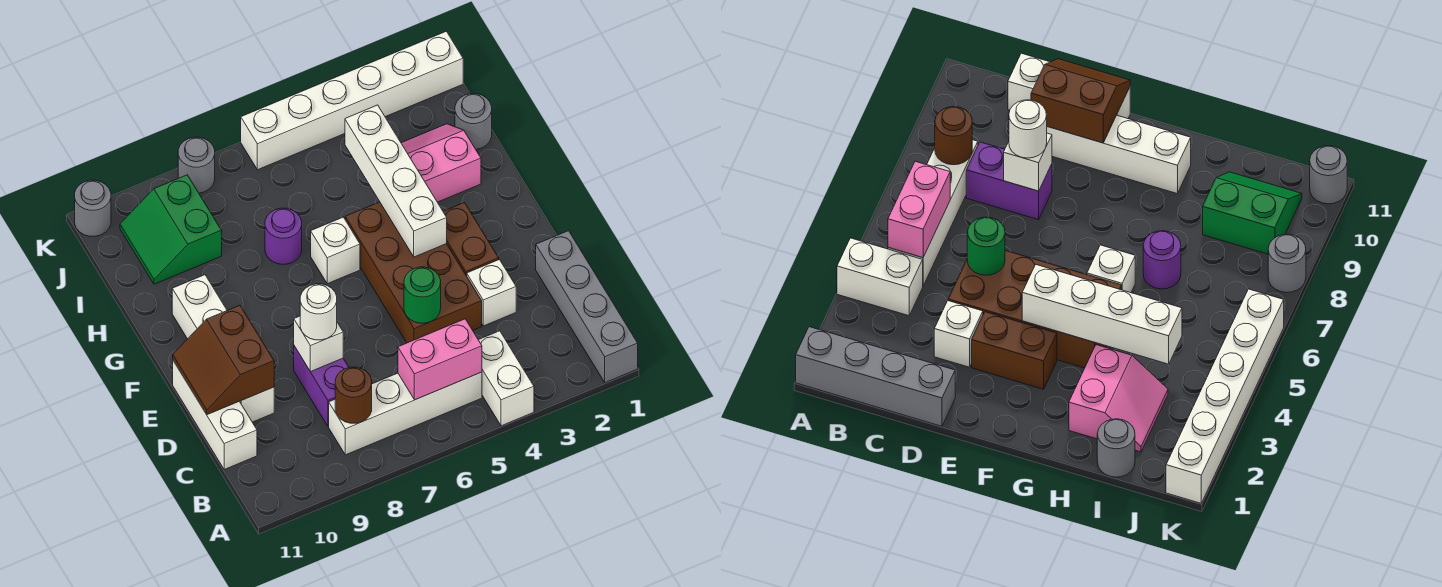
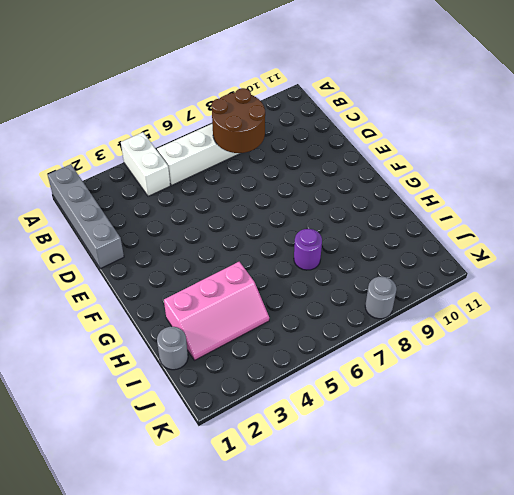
brown round brick B7:C8 level 2 -> brown round brick B8 level 2
pink slope H2:I4 level 1 top H -> pink slope H2:I3 level 1 top H
none -> purple brick C8:D8 level 1
none -> white brick C11:E11 level 1
none -> white brick D3 level 1

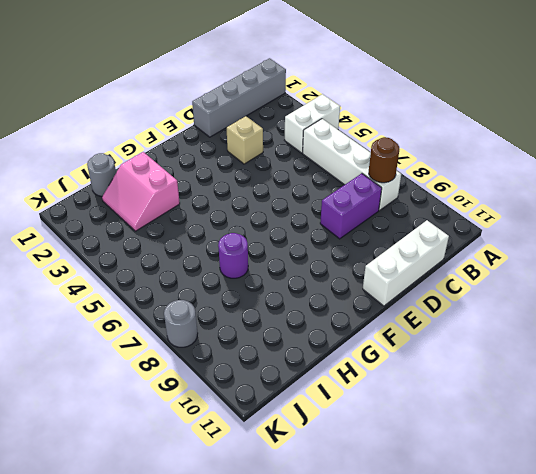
tan brick D3 level 1 -> white brick D3 level 1
none -> brown brick D4:G5 level 1
none -> white brick D10:G10 level 1
none -> brown brick E3:F3 level 1

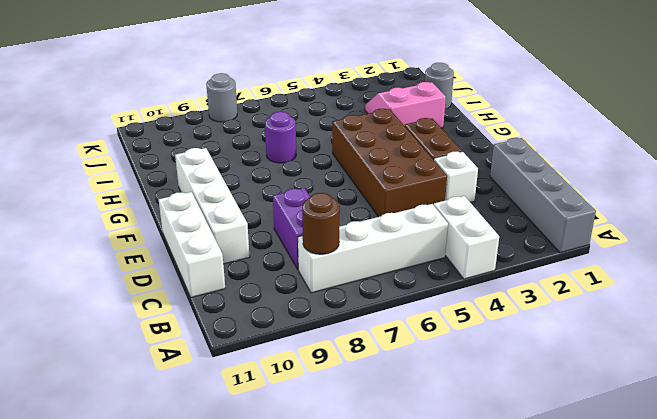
none -> white brick G6 level 1
none -> green slope I9:J10 level 1 top 9
none -> white brick K1:K6 level 1

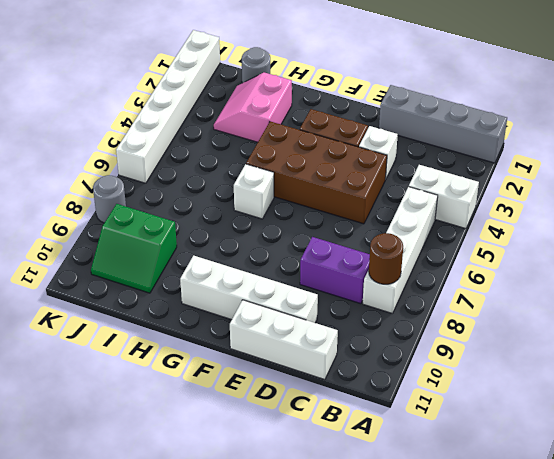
none -> purple round brick H7 level 1
none -> grey round brick K11 level 1
none -> pink brick B5:B6 level 2

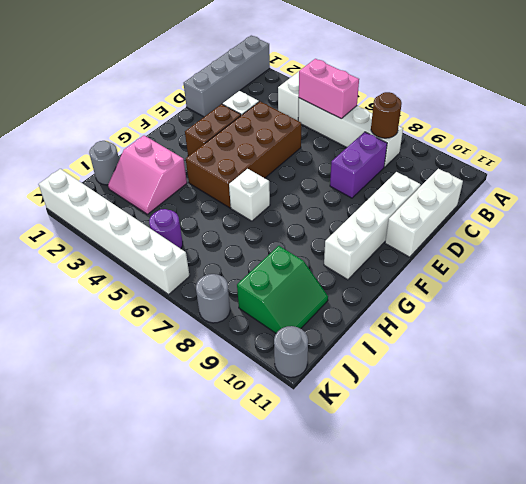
purple round brick J5 level 1 -> purple round brick H7 level 1
none -> green round brick D5 level 2
none -> white brick D8 level 2
none -> brown slope D10:E11 level 2 top 10

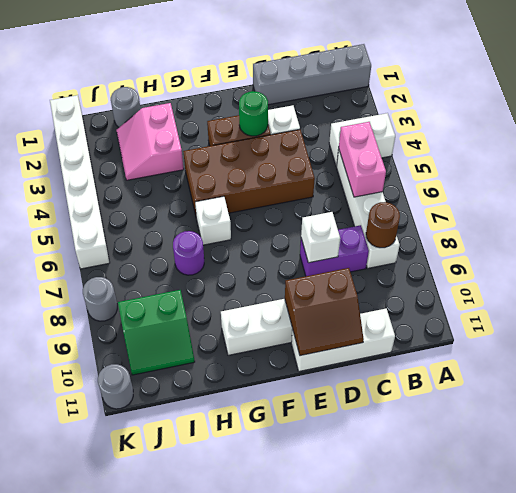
green round brick E3 level 2 -> green round brick D5 level 2
none -> white brick F4:I4 level 2
none -> white round brick D8 level 3

